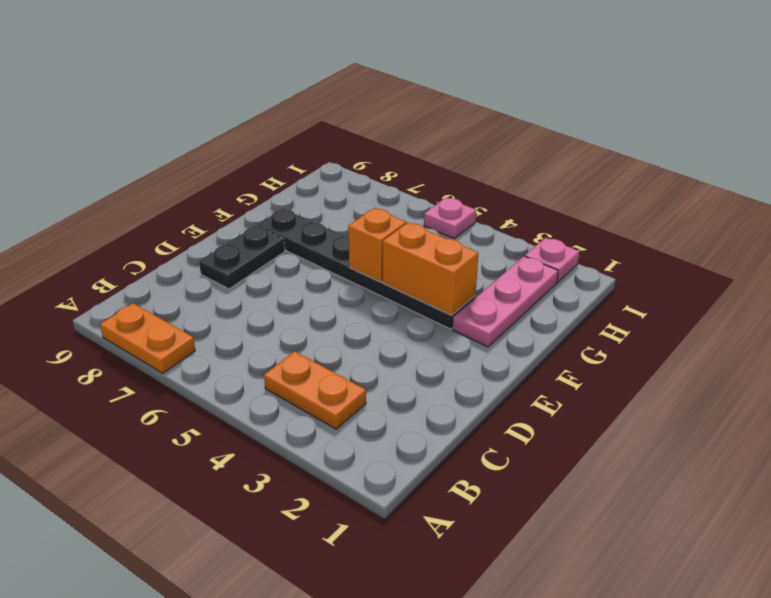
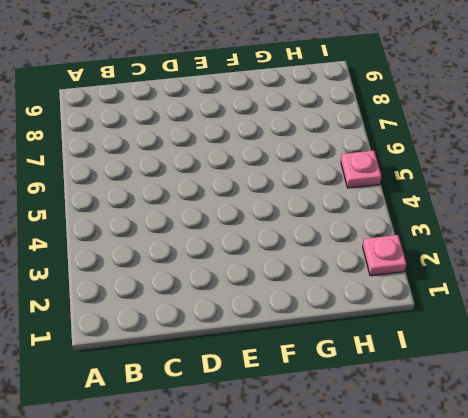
none -> orange plate A7:A8 level 1
none -> orange plate B3:B4 level 1

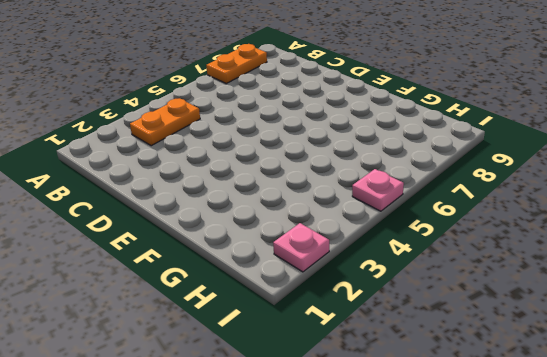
none -> black plate D8:E8 level 1
none -> pink plate F2:H2 level 1

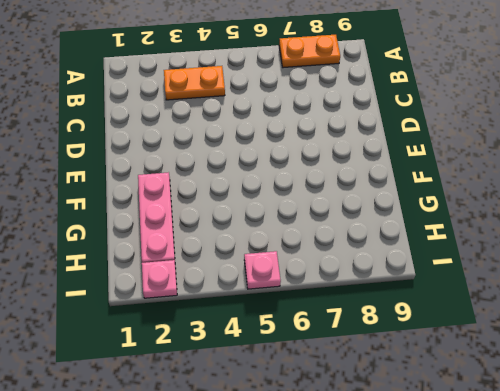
none -> black plate D8:E8 level 1
none -> black plate F3:F8 level 1

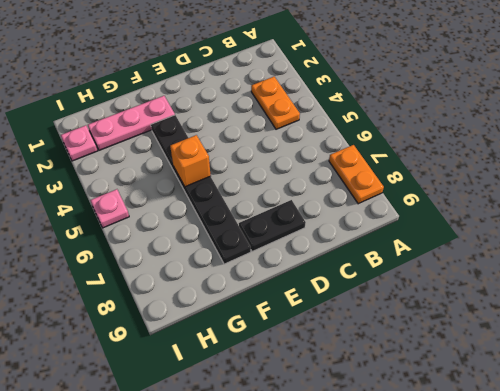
none -> orange brick F3:F4 level 2

